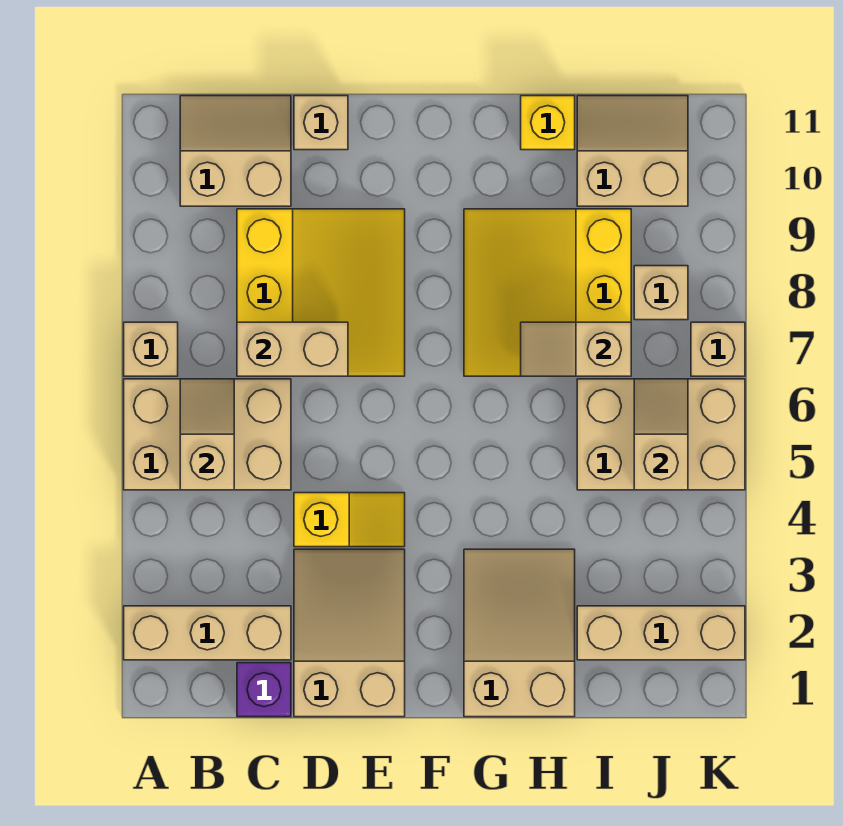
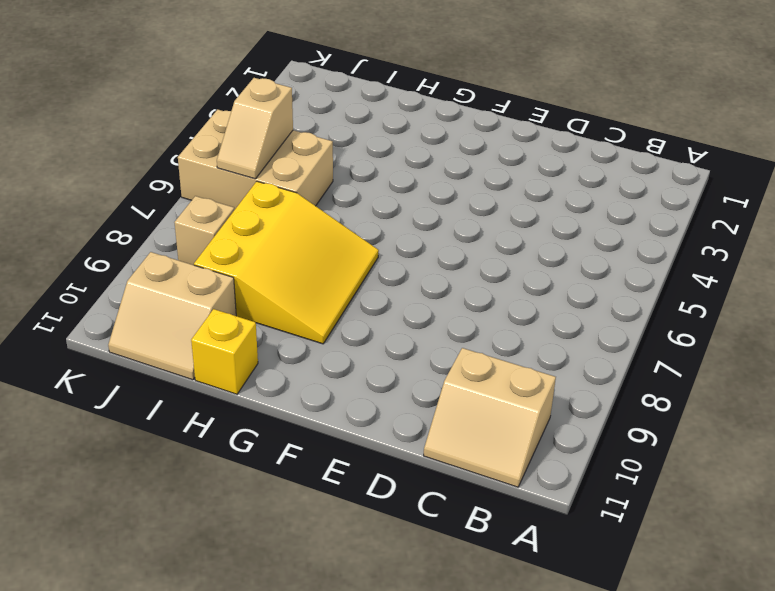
none -> tan brick A2:C2 level 1
none -> tan brick A5:C6 level 1
none -> tan brick A7 level 1

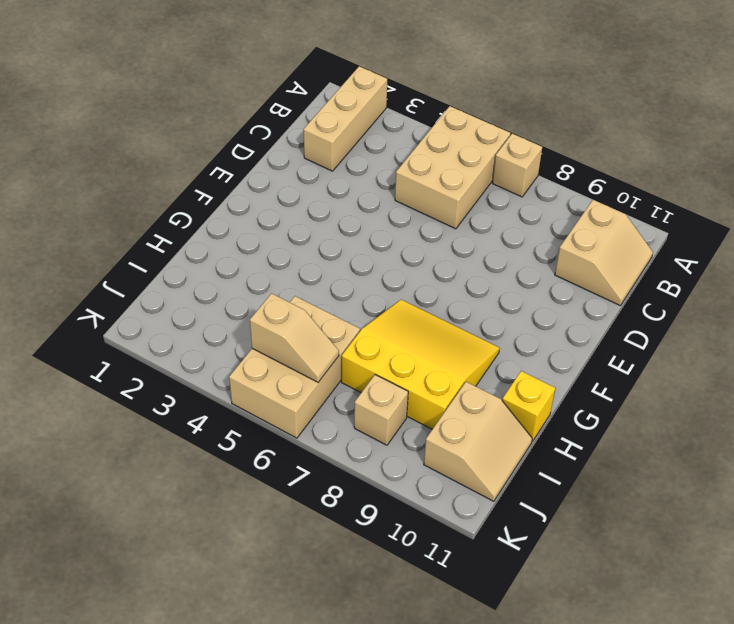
none -> purple brick C1 level 1
none -> yellow slope C7:E9 level 1 top C
none -> tan slope D1:E3 level 1 top 1

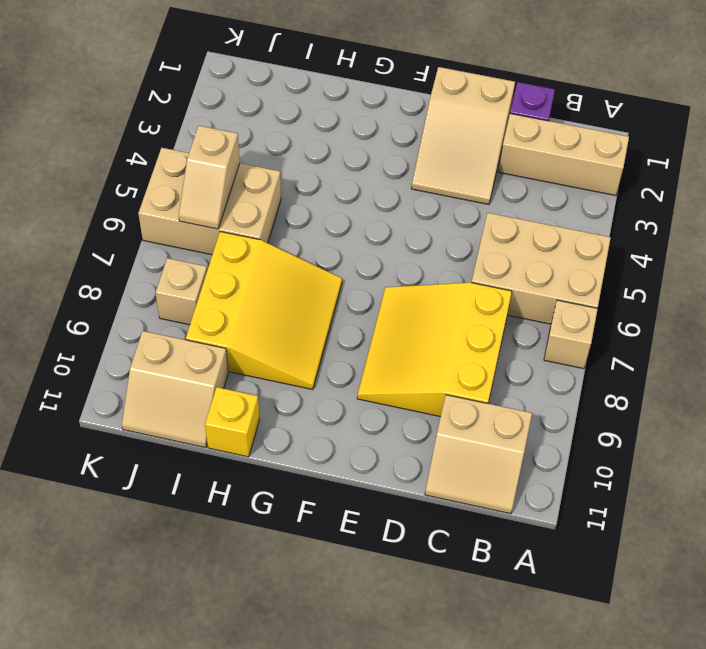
none -> yellow slope D4:E4 level 1 top D
none -> tan brick D11 level 1
none -> tan slope G1:H3 level 1 top 1

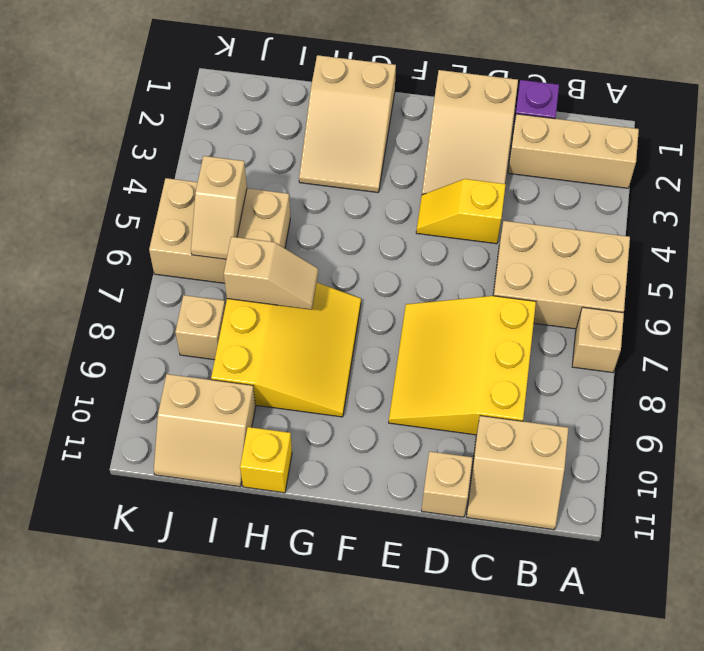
none -> tan brick I2:K2 level 1
none -> tan brick K7 level 1
none -> tan slope B5:B6 level 2 top 5

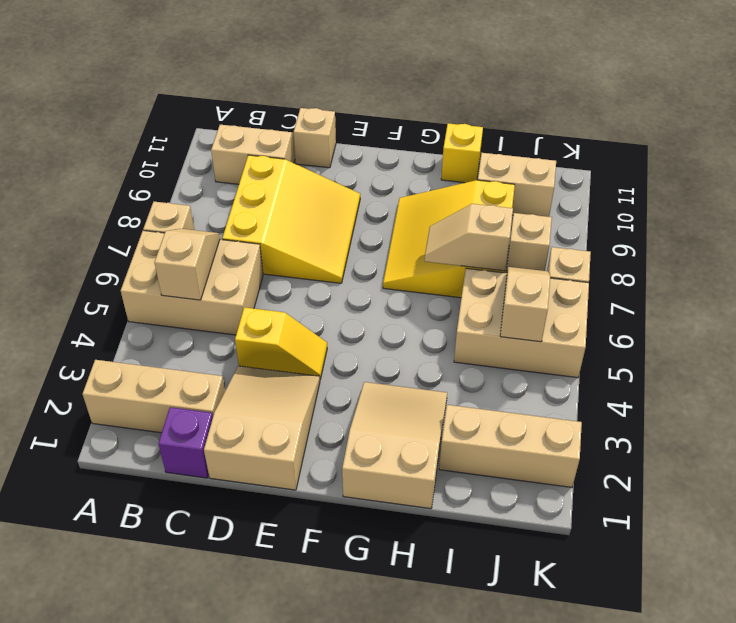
none -> tan brick C7:D7 level 2

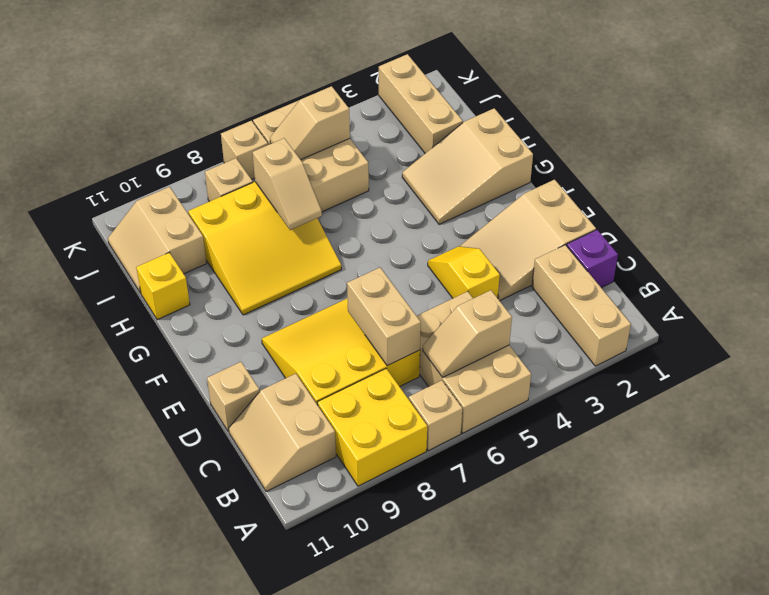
yellow brick A8:B9 level 1 -> none

